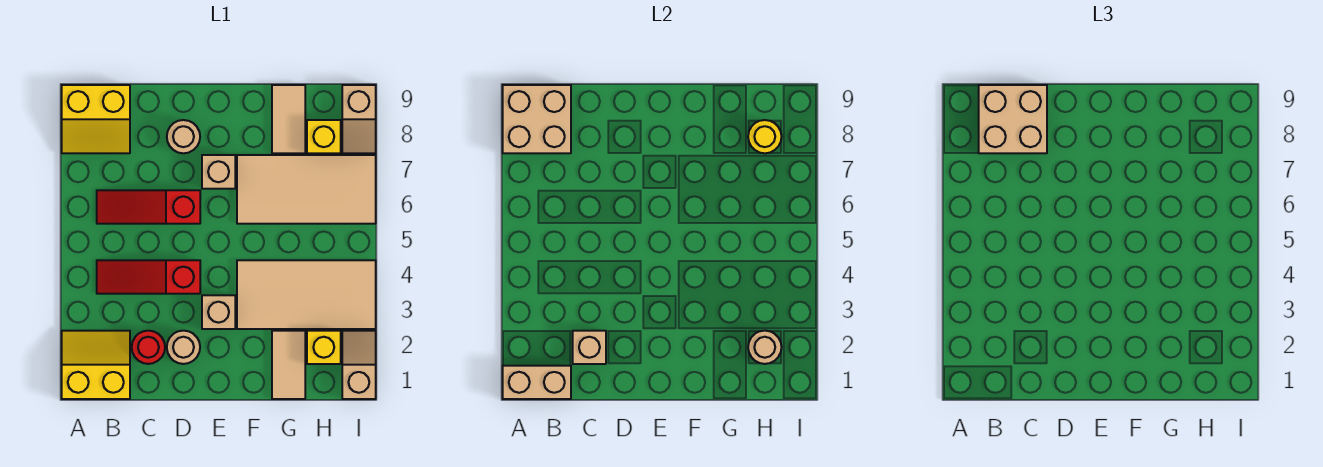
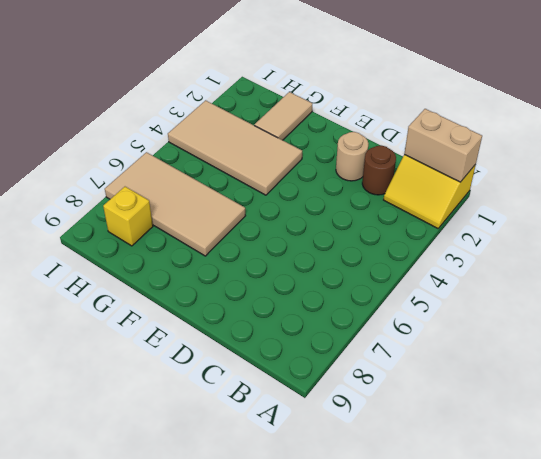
brown round brick C2 level 1 -> red round brick C2 level 1
none -> yellow slope A8:B9 level 1 top 9
none -> red slope B4:D4 level 1 top D
none -> red slope B6:D6 level 1 top D

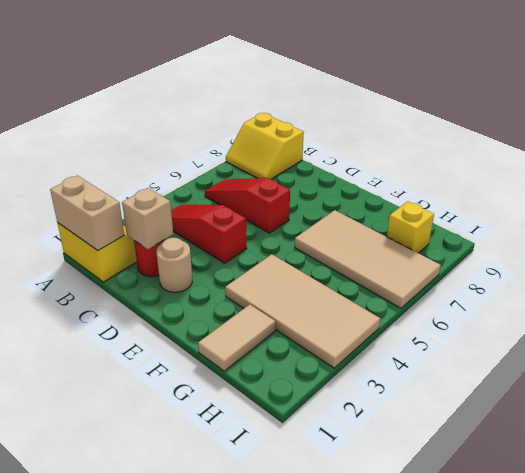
none -> tan round brick D8 level 1
none -> tan brick E3 level 1
none -> tan brick E7 level 1

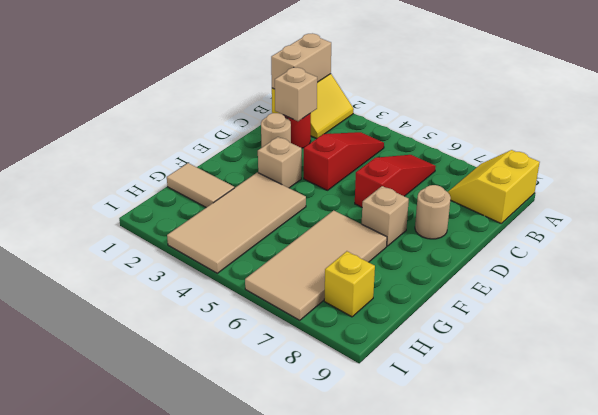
none -> tan tile G8:G9 level 1
none -> yellow brick H2 level 1
none -> tan slope I1:I2 level 1 top 1

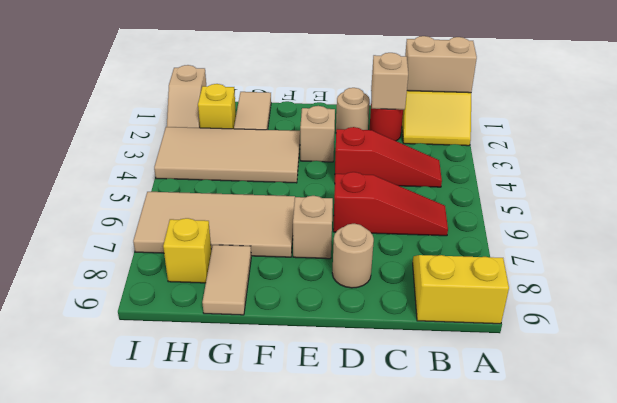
none -> tan slope I8:I9 level 1 top 9
none -> tan brick A8:B9 level 2
none -> tan round brick H2 level 2

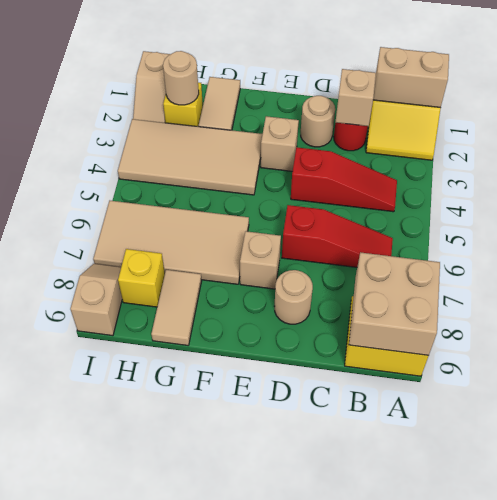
none -> yellow round brick H8 level 2
none -> tan brick B8:C9 level 3

